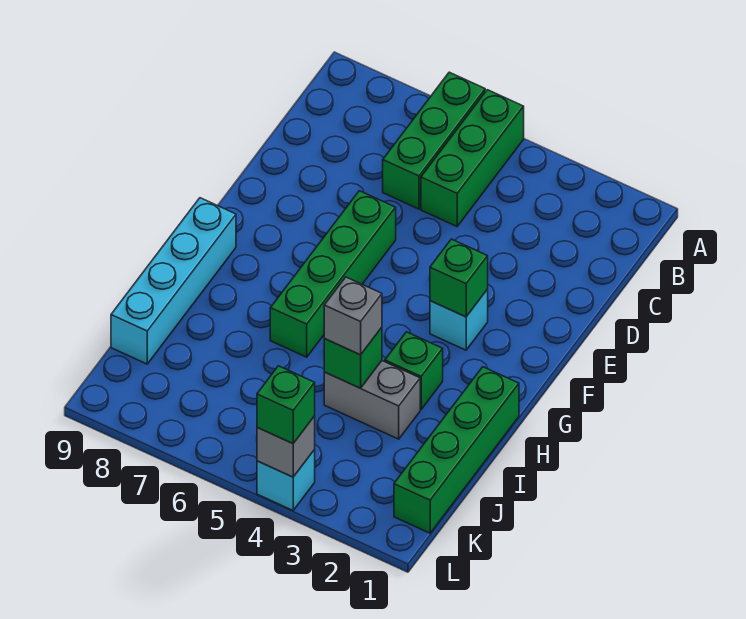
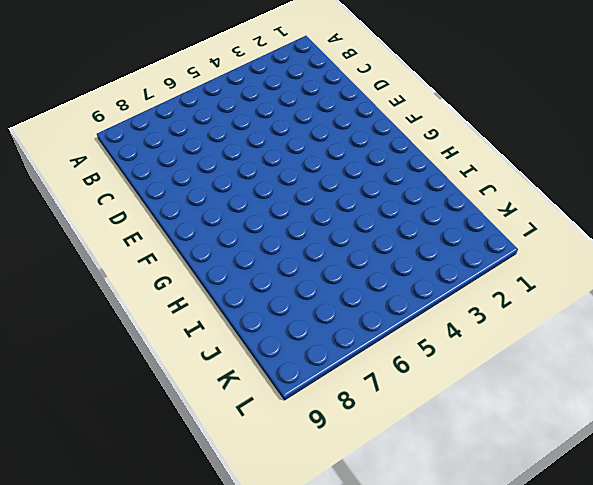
none -> green brick A5:C5 level 1
none -> green brick A6:C6 level 1
none -> green brick E6:H6 level 1

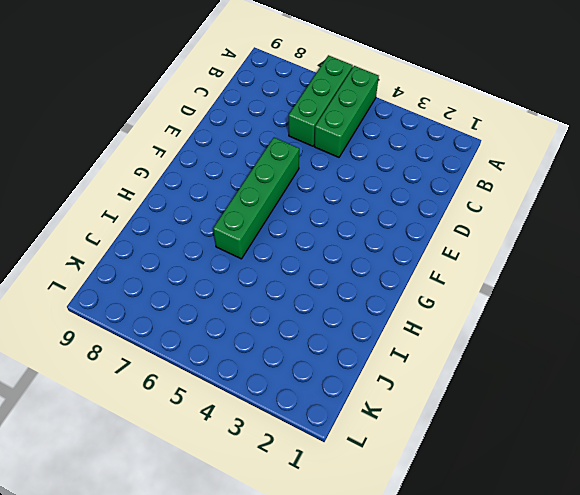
none -> cyan brick F3 level 1
none -> cyan brick G9:J9 level 1
none -> green brick H1:K1 level 1

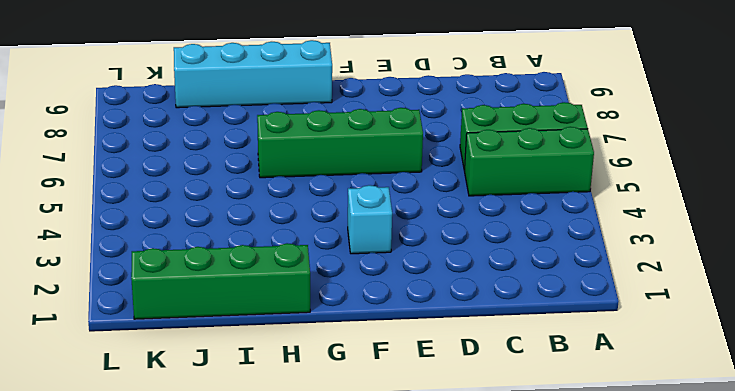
none -> green brick H3 level 1
none -> grey brick I3:I4 level 1
none -> cyan brick L4 level 1

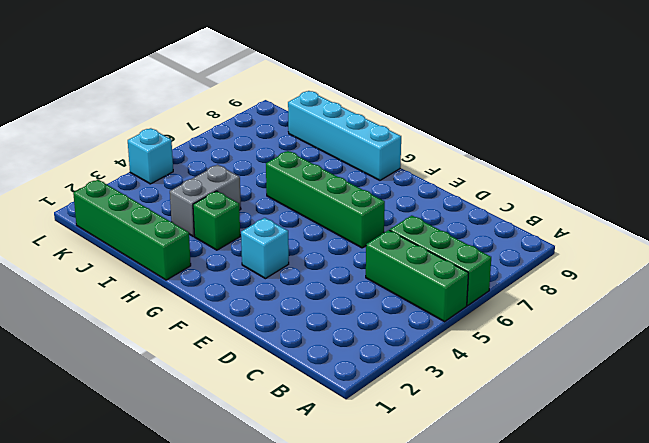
none -> green brick F3 level 2
none -> green brick I4 level 2
none -> grey brick L4 level 2

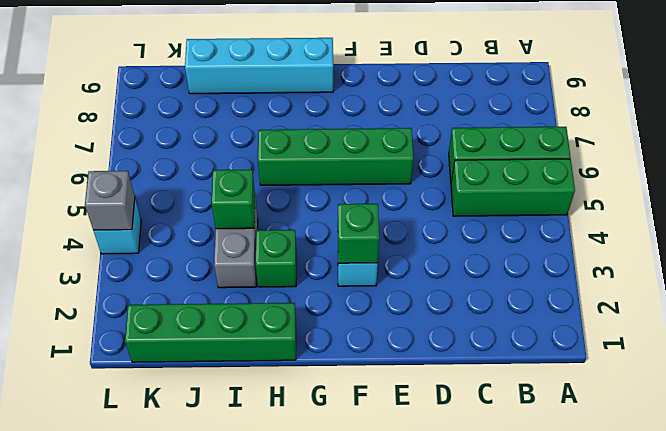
none -> grey brick I4 level 3
none -> green brick L4 level 3

